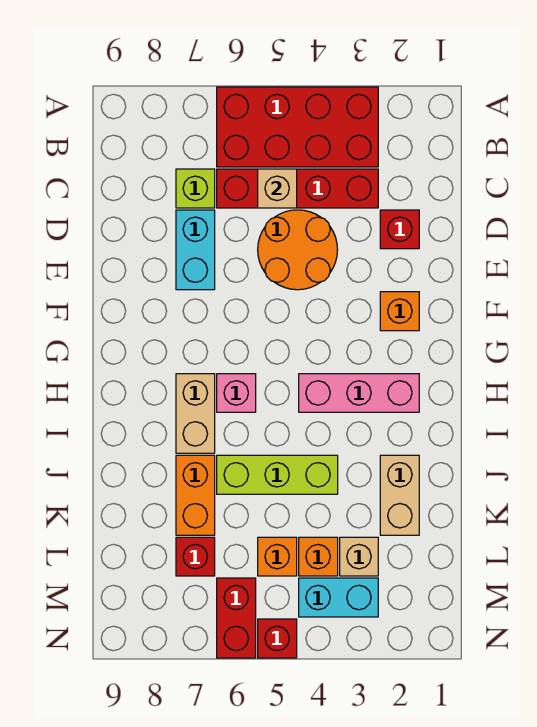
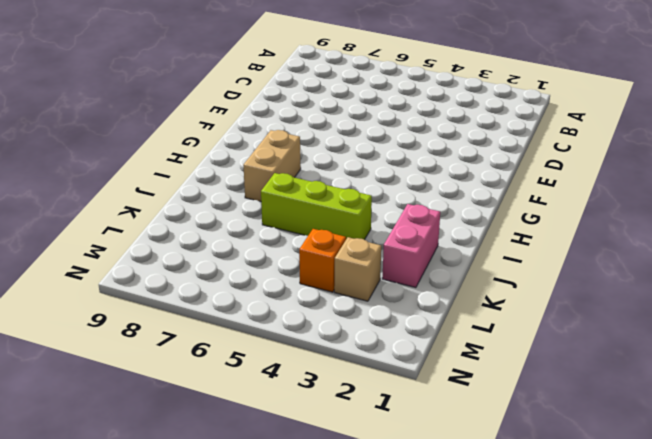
pink brick J2:K2 level 1 -> tan brick J2:K2 level 1
none -> red brick A3:B6 level 1
none -> red brick C3:C6 level 1
none -> lime brick C7 level 1

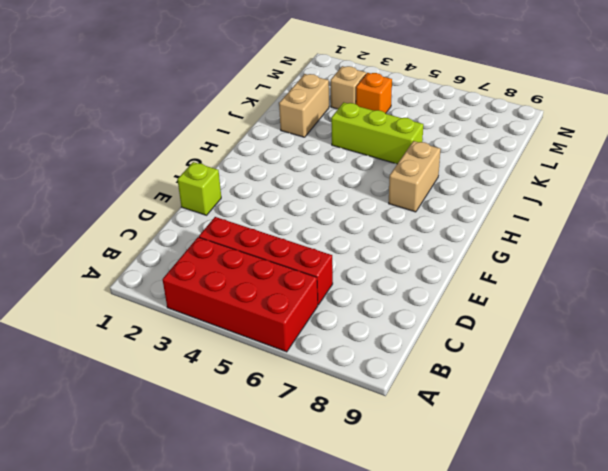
lime brick E1 level 1 -> lime brick C7 level 1
none -> red brick D2 level 1
none -> orange round brick D4:E5 level 1
none -> cyan brick D7:E7 level 1

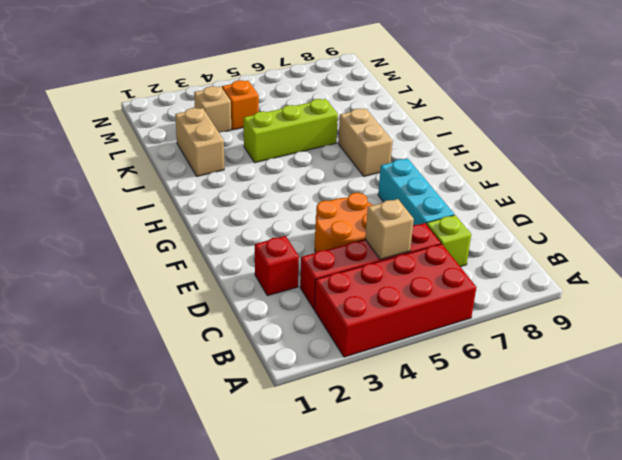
cyan brick D7:F7 level 1 -> cyan brick D7:E7 level 1
none -> orange brick F2 level 1
none -> pink brick H2:H4 level 1
none -> pink brick H6 level 1

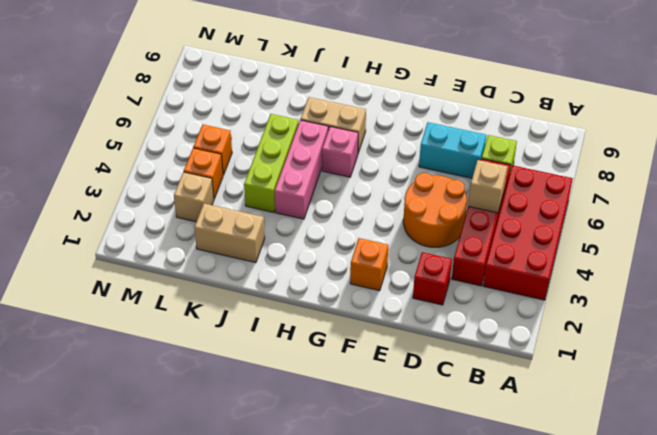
pink brick I4:I6 level 1 -> pink brick H2:H4 level 1
none -> orange brick J7:K7 level 1
none -> red brick L7 level 1
none -> cyan brick M3:M4 level 1

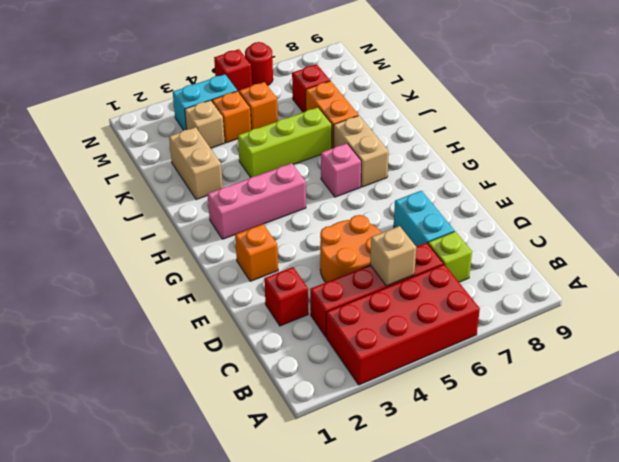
red round brick N6 level 1 -> red brick M6:N6 level 1

